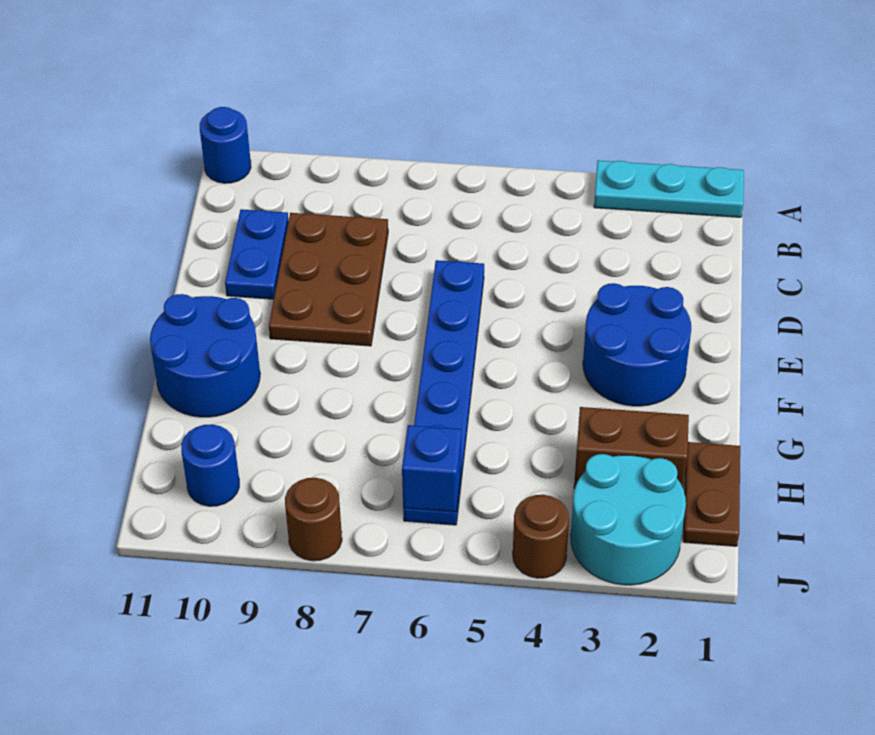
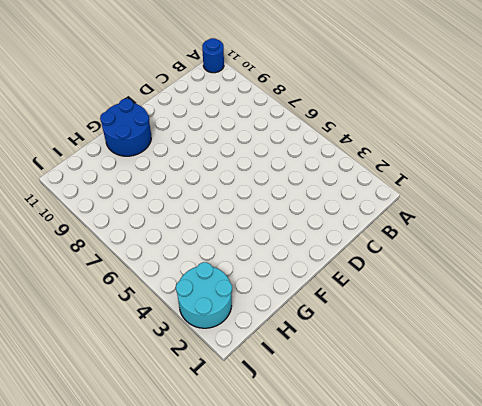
none -> cyan plate A1:A3 level 1
none -> brown plate C8:E9 level 1
none -> blue plate C10:D10 level 1

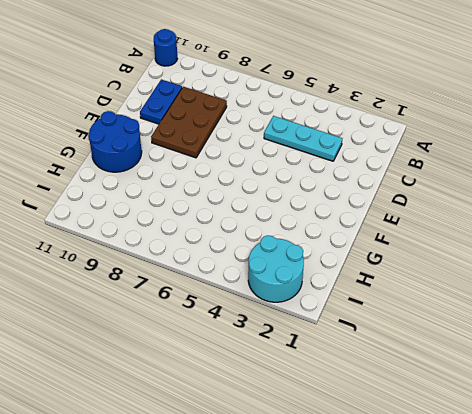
cyan plate C3:C5 level 1 -> cyan plate A1:A3 level 1
none -> blue plate D6:I6 level 1
none -> blue round brick E2:F3 level 1
none -> brown plate H1:I1 level 1

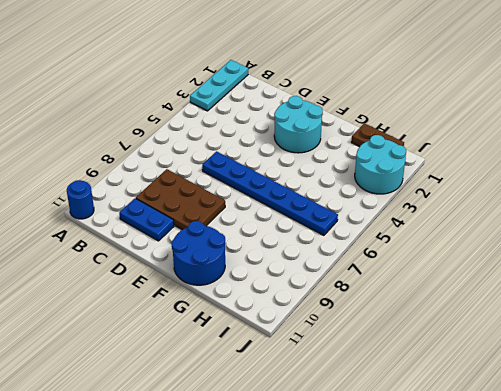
cyan round brick E2:F3 level 1 -> blue round brick E2:F3 level 1
none -> brown brick H2:H3 level 1
none -> blue round brick I10 level 1
none -> brown round brick J4 level 1

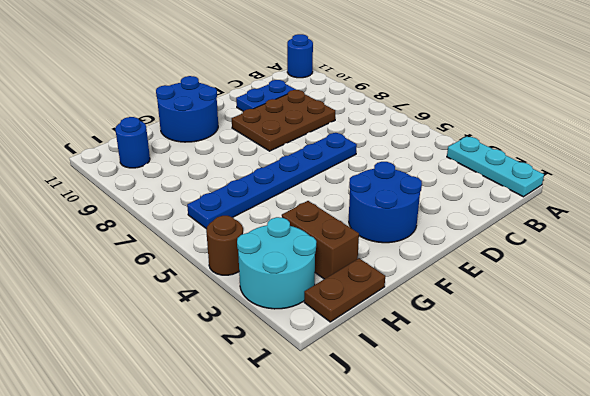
none -> brown round brick J8 level 1
none -> blue brick I6 level 2

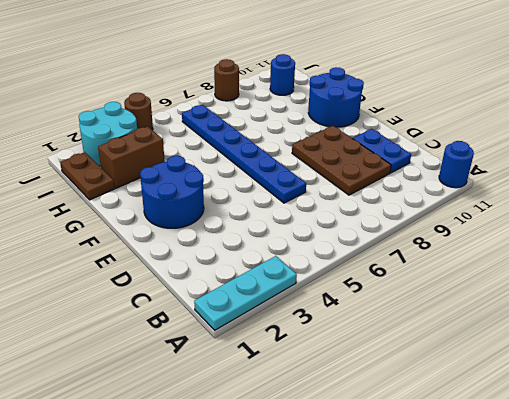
none -> blue brick I6 level 2

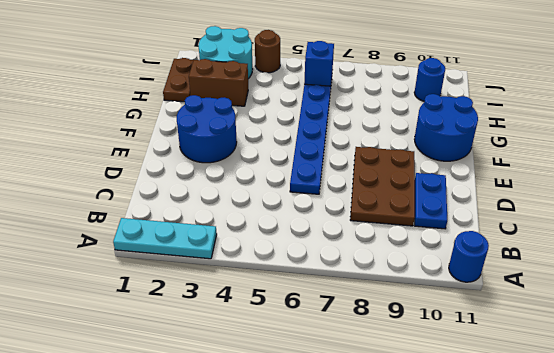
none -> brown round brick J8 level 1

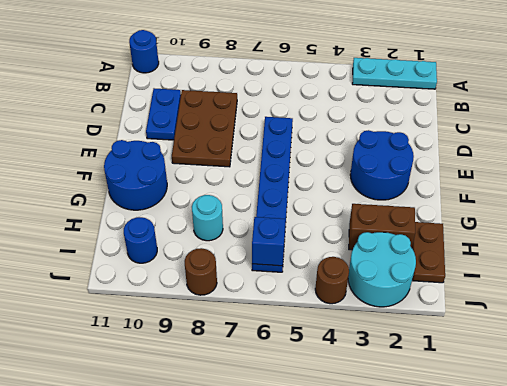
cyan round brick H8 level 1 -> none

